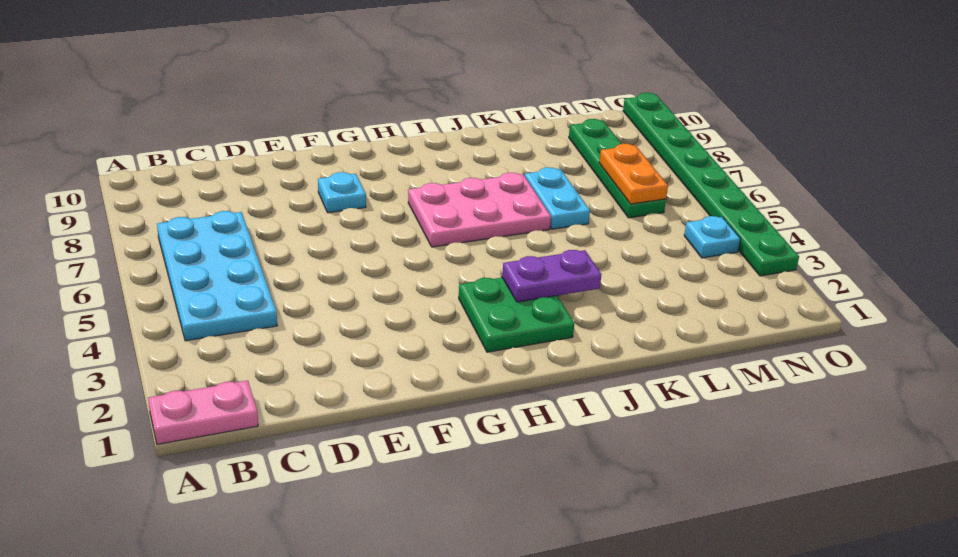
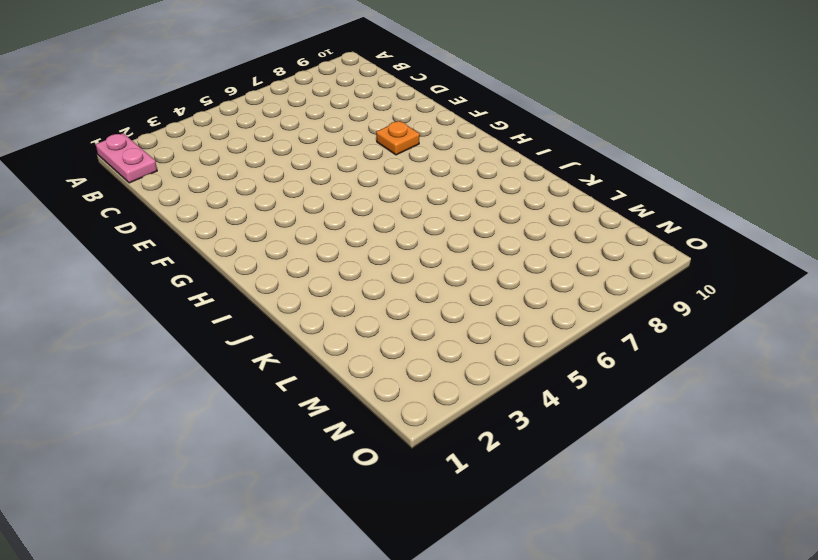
orange plate F8 level 1 -> cyan plate F8 level 1
none -> cyan plate B4:C7 level 1
none -> green plate H2:I3 level 1

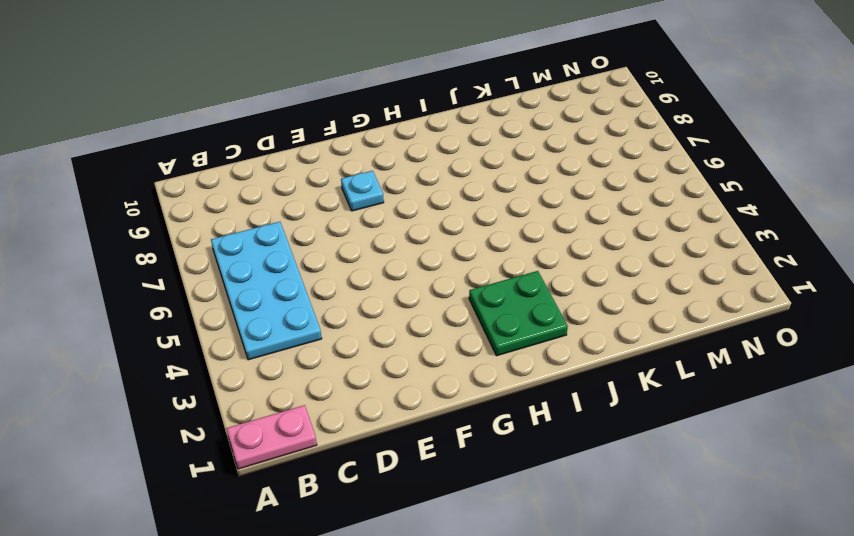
none -> pink plate H6:J7 level 1
none -> cyan plate K6:K7 level 1

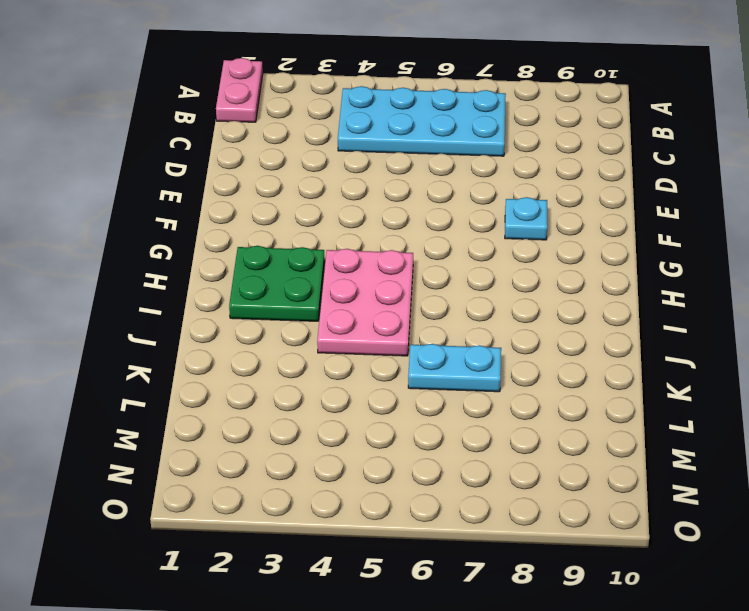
pink plate H4:J5 level 1 -> pink plate H6:J7 level 1
none -> green plate M6:M9 level 1
none -> cyan plate N4 level 1

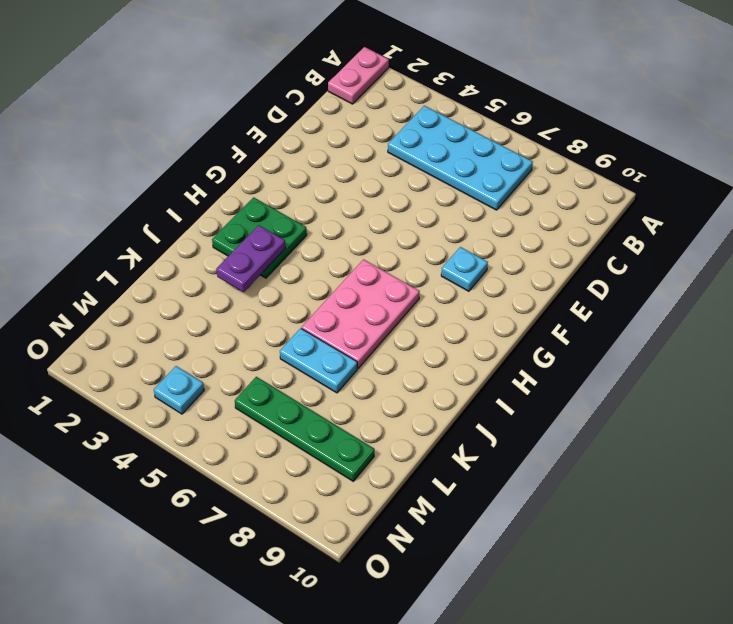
none -> green plate O3:O10 level 1
none -> orange plate M6:M7 level 2

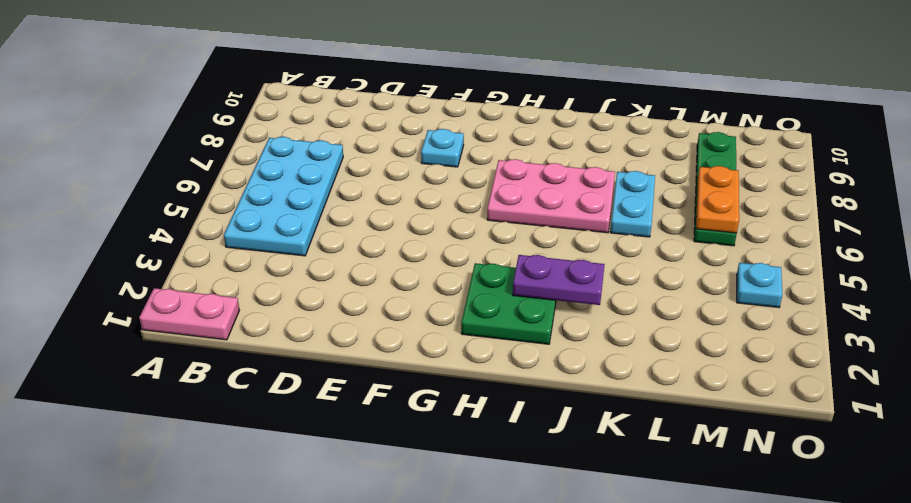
none -> green plate O3:O10 level 1

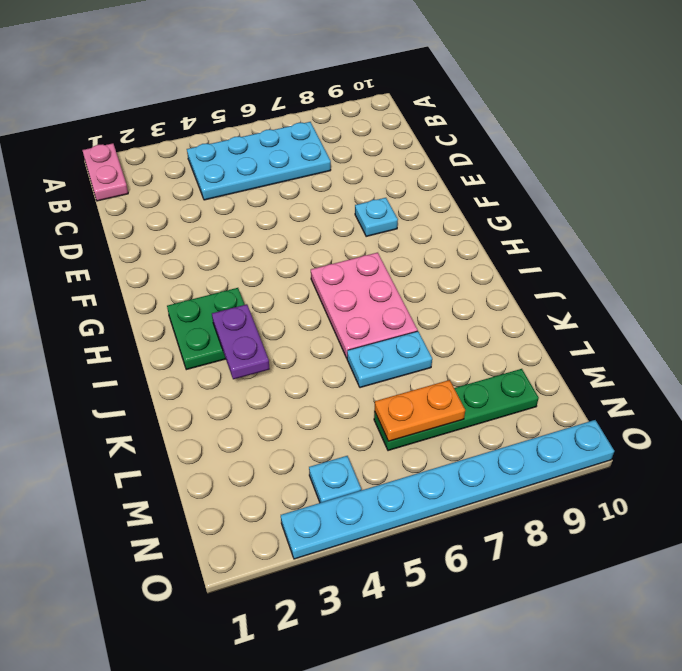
cyan plate O3:O10 level 1 -> green plate O3:O10 level 1

